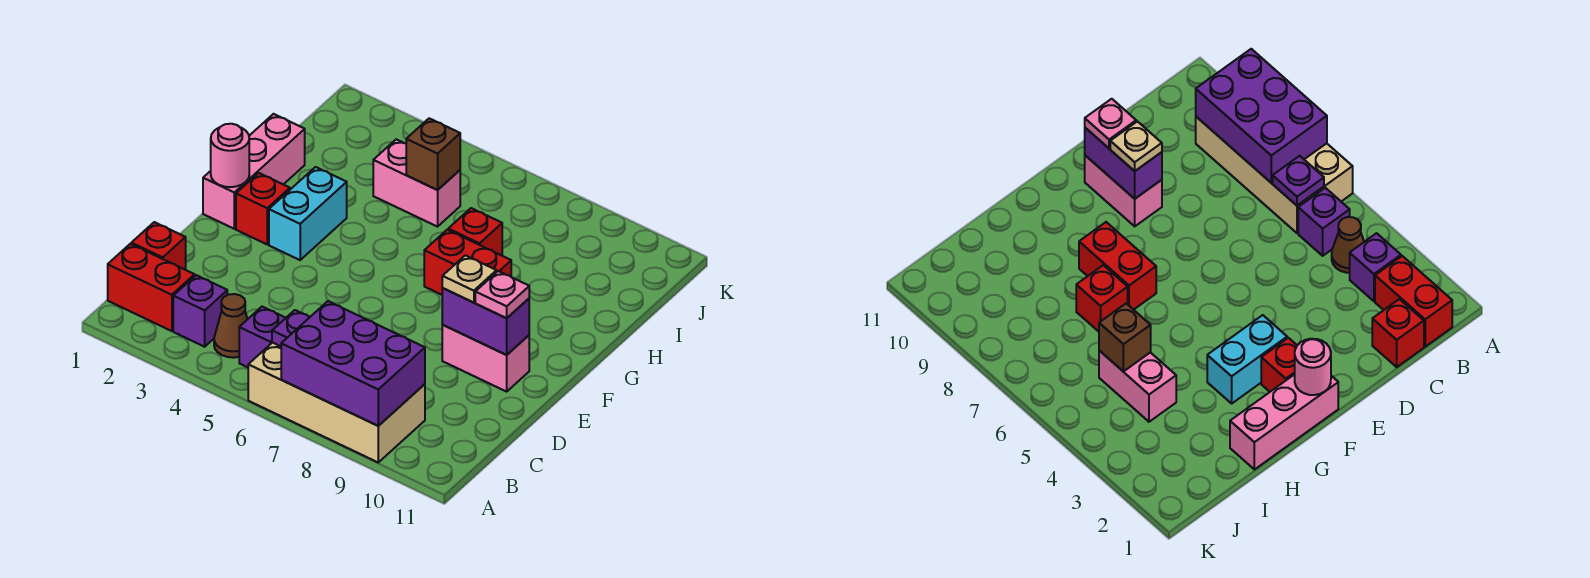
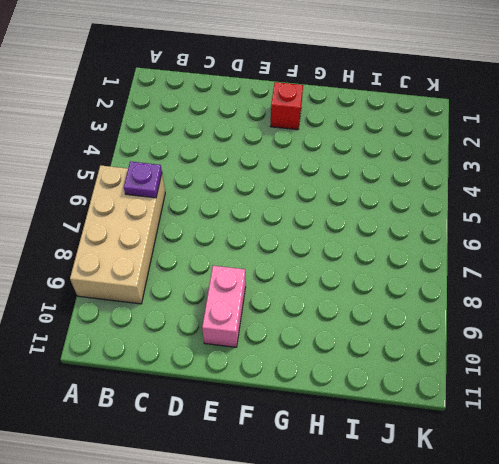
none -> red brick B1:B2 level 1
none -> purple brick B3 level 1
none -> brown cone B4 level 1

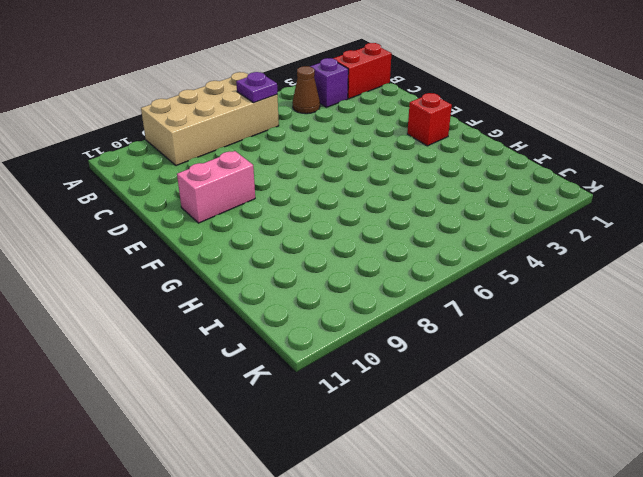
none -> purple brick B5 level 1
none -> red brick C1 level 1
none -> pink brick F1:H1 level 1

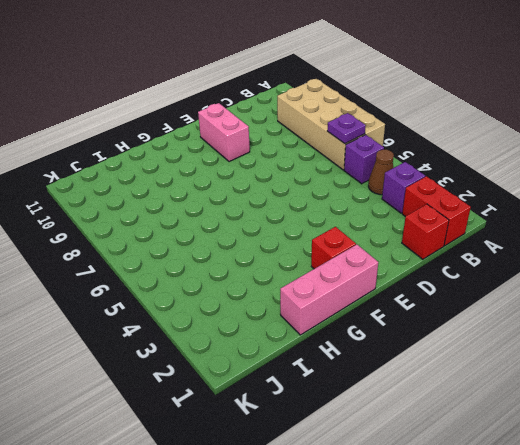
none -> cyan brick F3:G3 level 1
none -> red brick G7:G8 level 1
none -> red brick H7 level 1

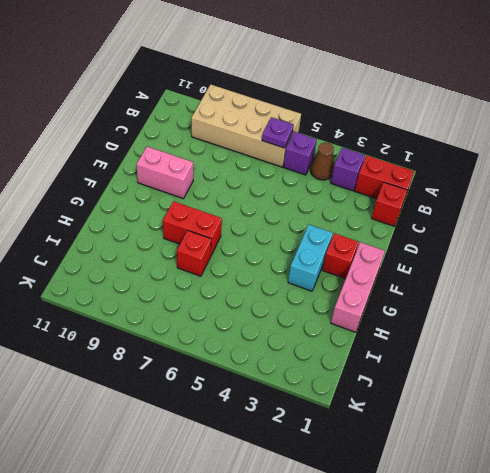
none -> pink brick I4:I5 level 1
none -> purple brick A7:B9 level 2
none -> purple brick E9:E10 level 2

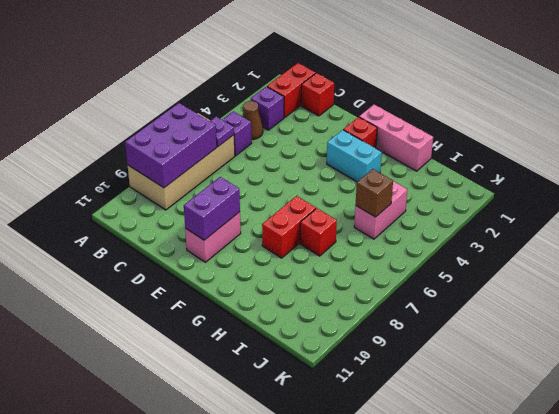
none -> pink round brick F1 level 2
none -> tan plate E9 level 3
none -> pink plate E10 level 3

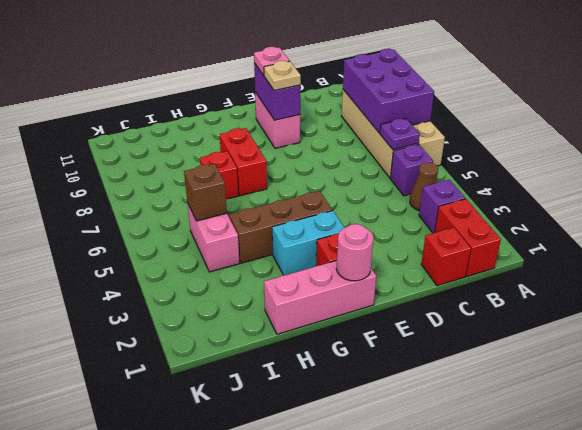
brown brick F4:H4 level 1 -> none

